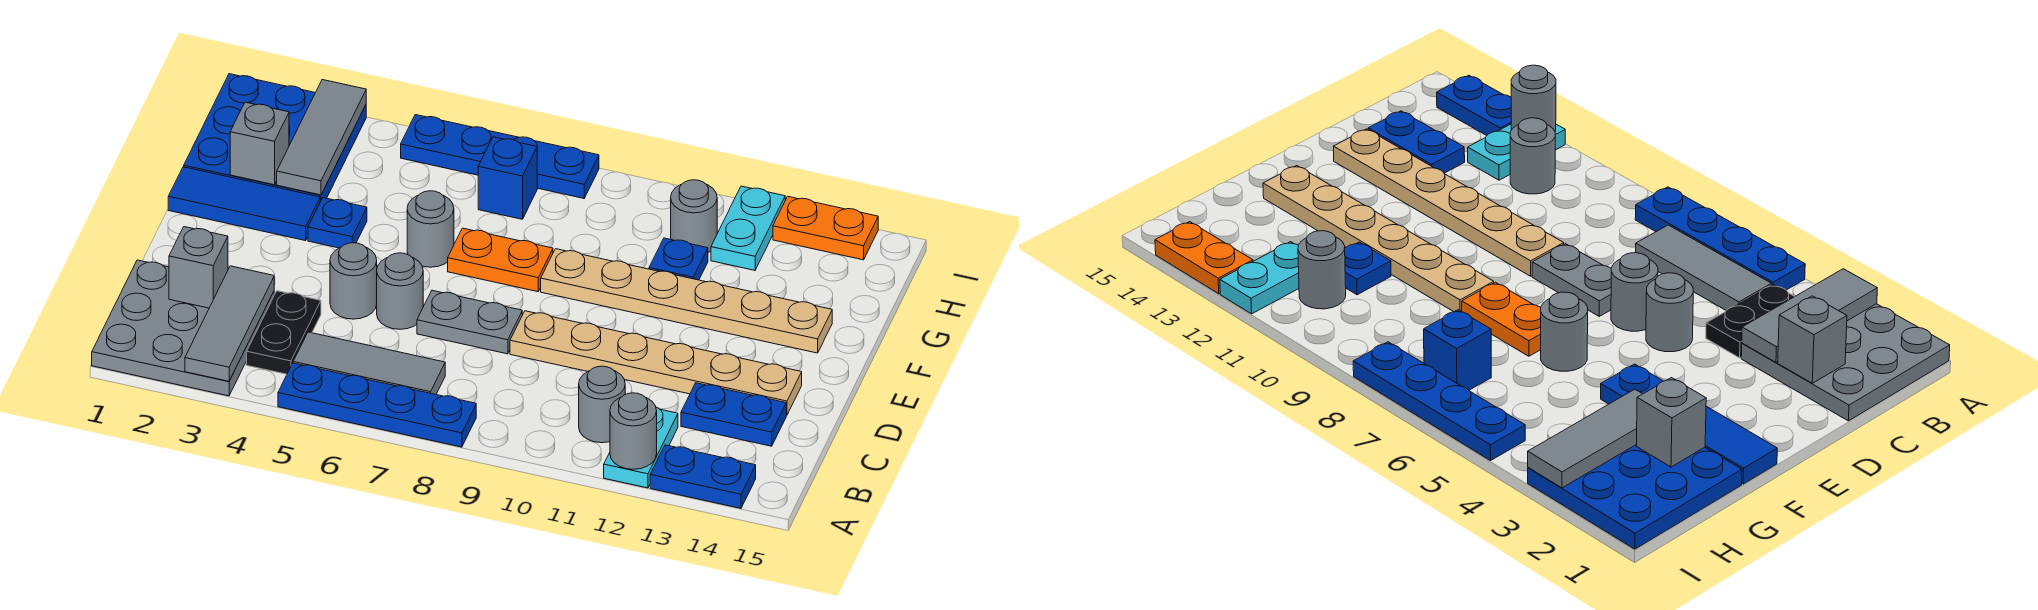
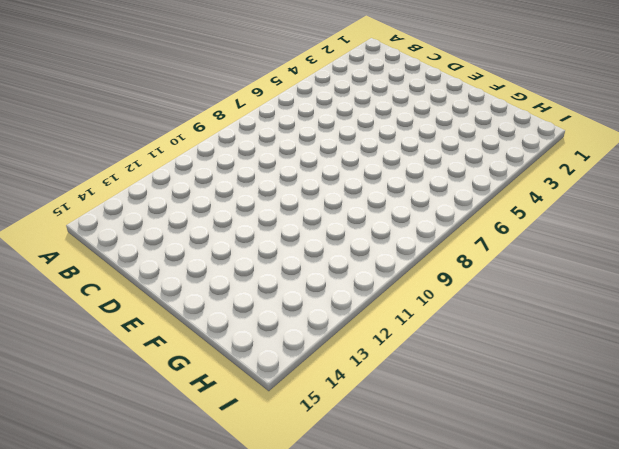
none -> grey plate A1:C3 level 1
none -> blue plate A5:A8 level 1
none -> cyan plate A12:B12 level 1

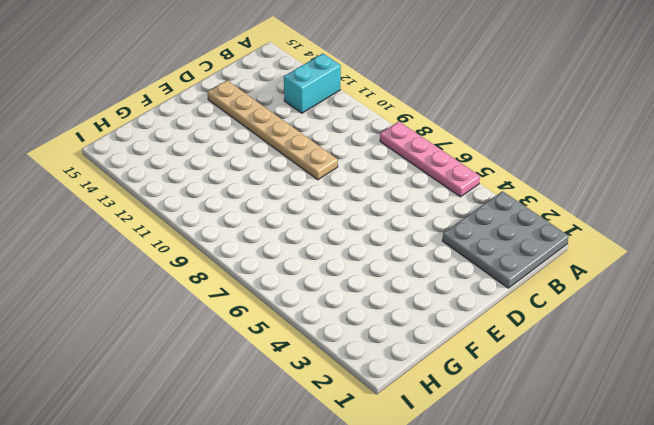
pink plate A5:A8 level 1 -> blue plate A5:A8 level 1
cyan brick A12:B12 level 1 -> cyan plate A12:B12 level 1
none -> blue plate A13:A14 level 1
none -> black plate B4:C4 level 1
none -> grey tile B5:B7 level 1

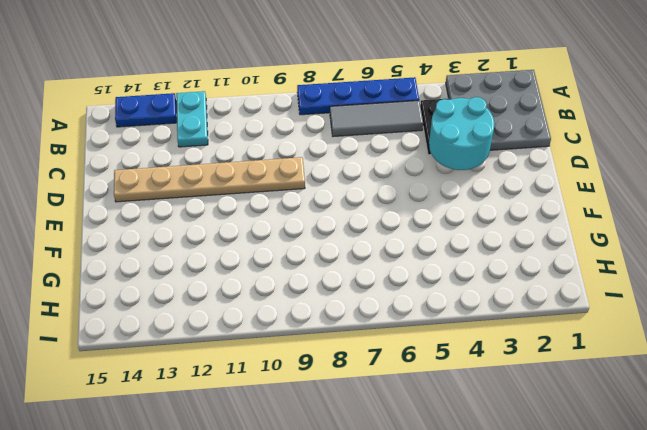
cyan round brick C3:D4 level 2 -> grey tile A3:C3 level 2
none -> grey round brick B11 level 1
none -> blue plate C13:C14 level 1
none -> grey round brick D5 level 1

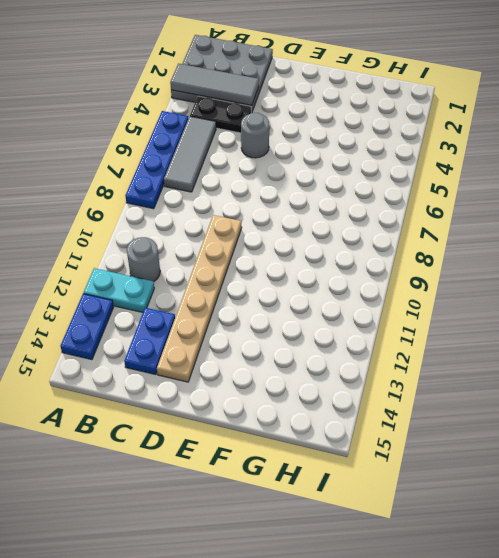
none -> grey round brick D6 level 1
none -> grey plate D7:D8 level 1
none -> blue tile F1:F3 level 1

